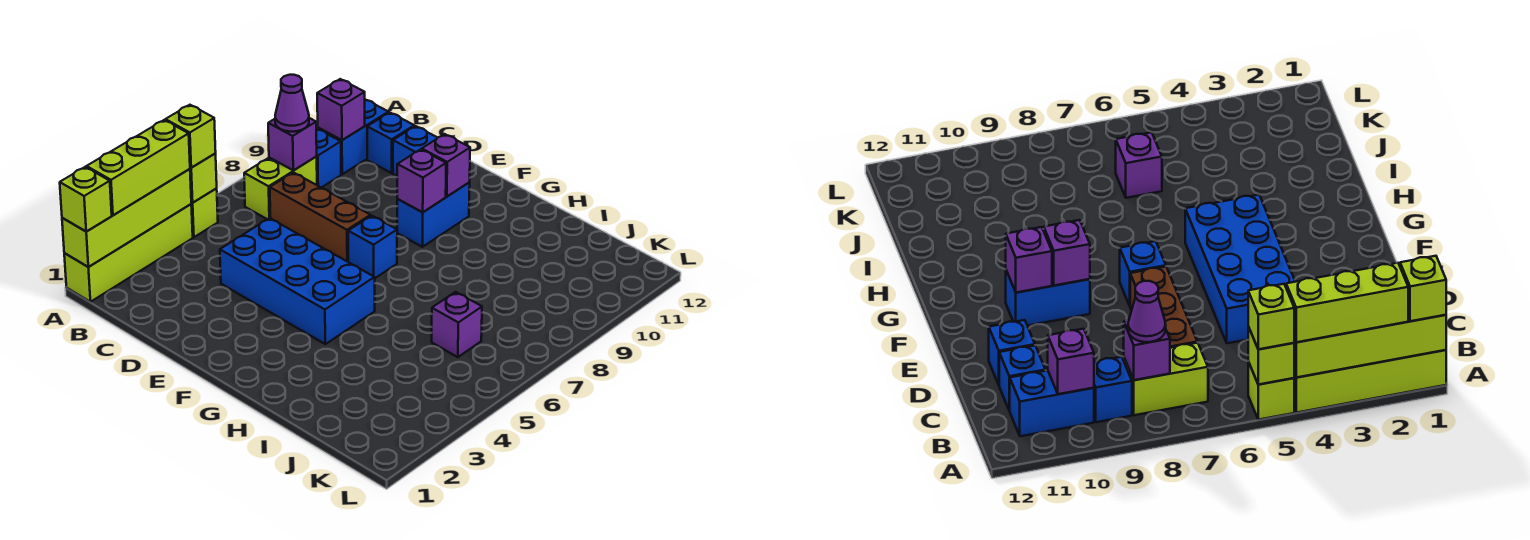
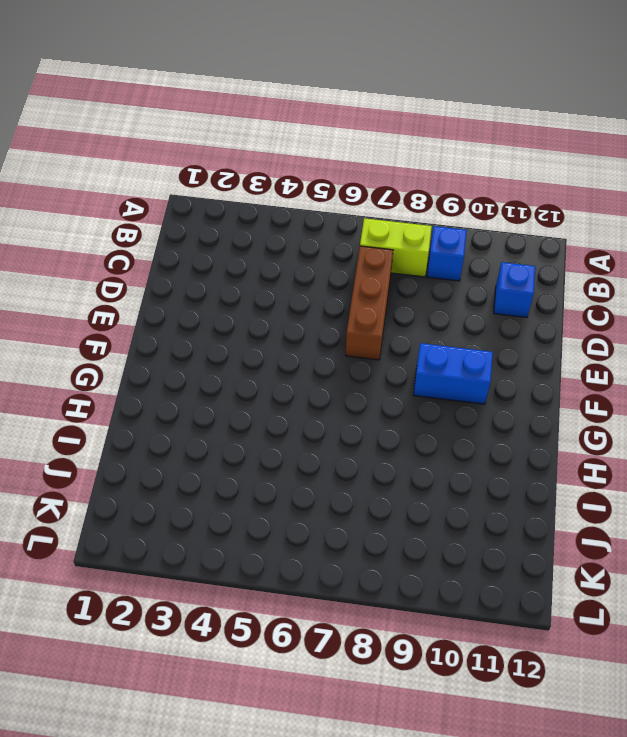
none -> lime brick A1:A4 level 1
none -> lime brick A5 level 1
none -> blue brick B10:B11 level 1

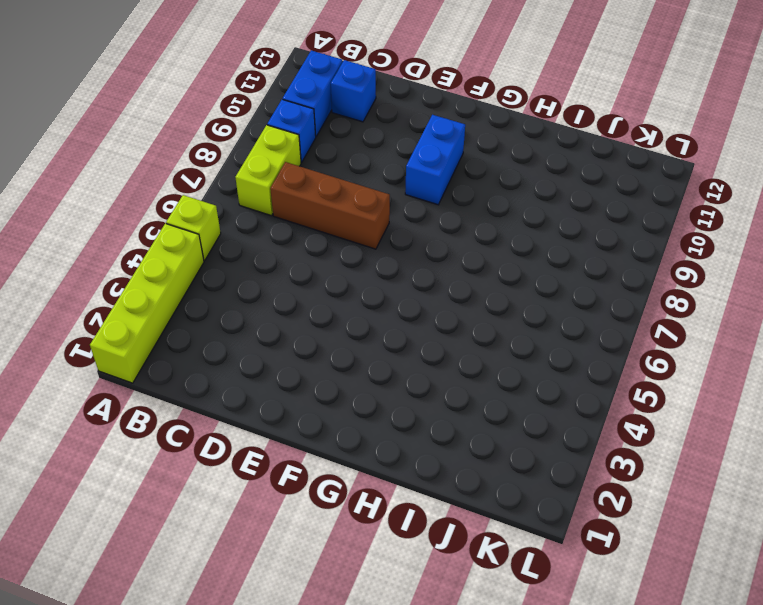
none -> blue brick D4:G5 level 1
none -> blue brick D11 level 1
none -> blue brick F7 level 1

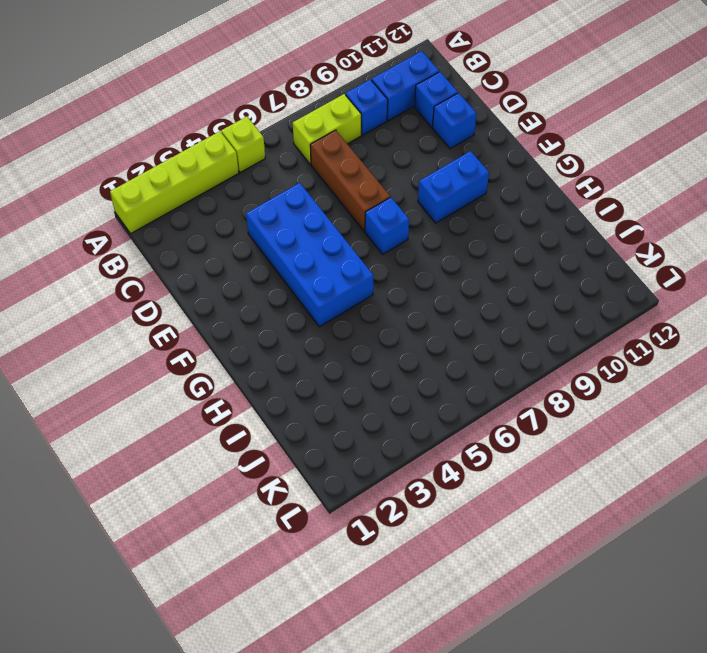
none -> purple brick J6 level 1
none -> lime brick A1:A4 level 2
none -> lime brick A5 level 2

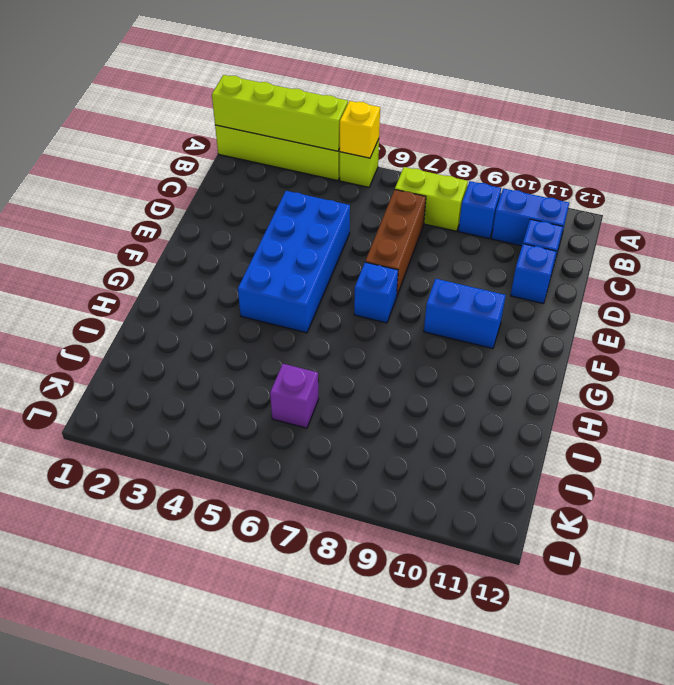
yellow brick A5 level 2 -> lime brick A5 level 2
none -> purple brick B8 level 2
none -> purple brick B10 level 2
none -> purple brick F9 level 2

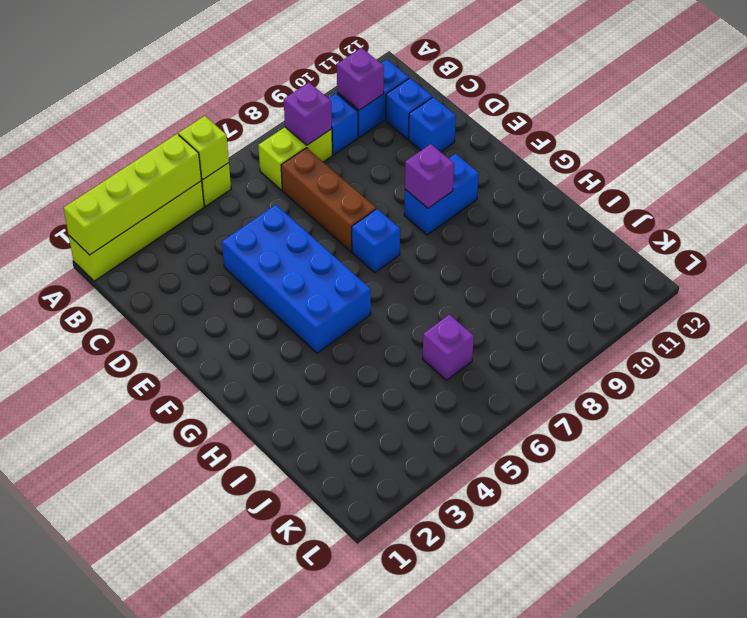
none -> purple brick F10 level 2
none -> lime brick A1 level 3
none -> lime brick A2:A4 level 3

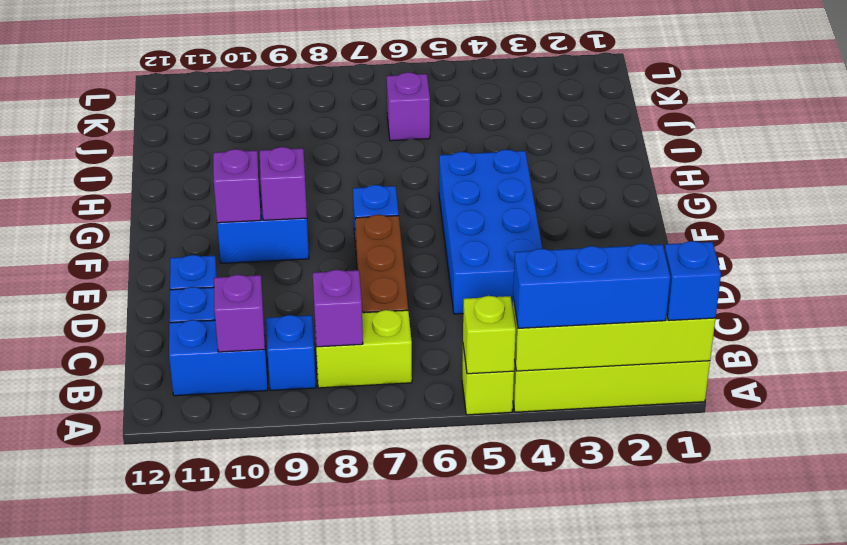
blue brick A1 level 3 -> lime brick A1 level 3
blue brick A2:A4 level 3 -> lime brick A2:A4 level 3
none -> lime brick A5 level 3
none -> purple cone B8 level 3

